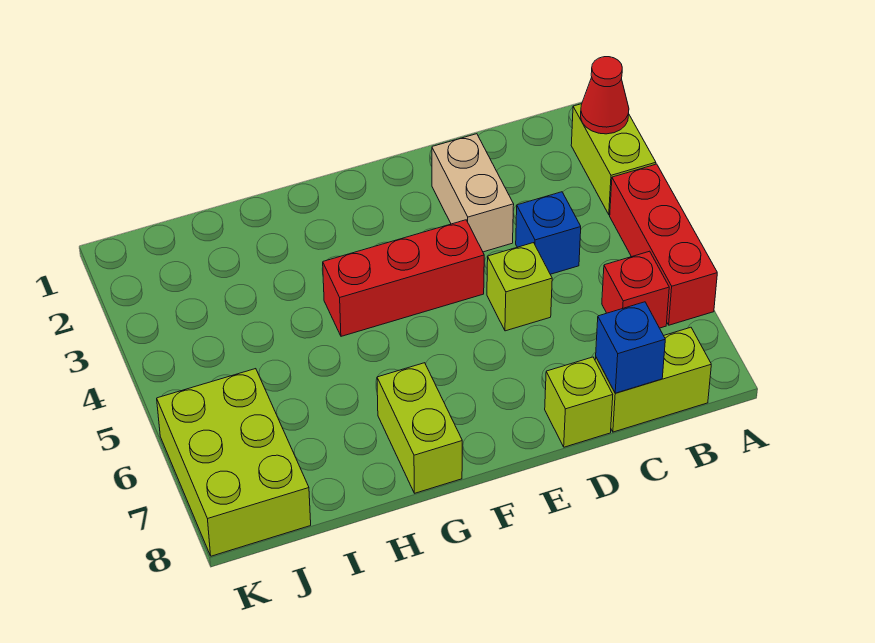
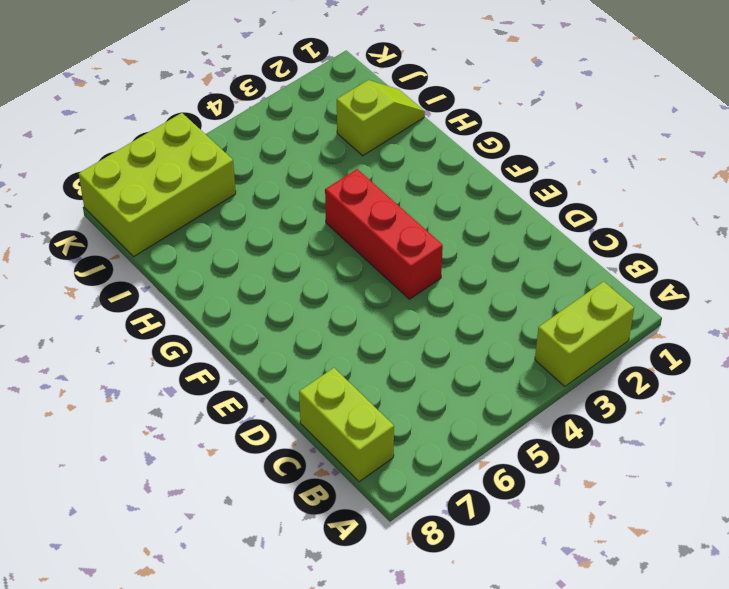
lime slope I1:I2 level 1 top 2 -> none
none -> red brick A4:A6 level 1
none -> red brick B6 level 1
none -> blue brick C4 level 1

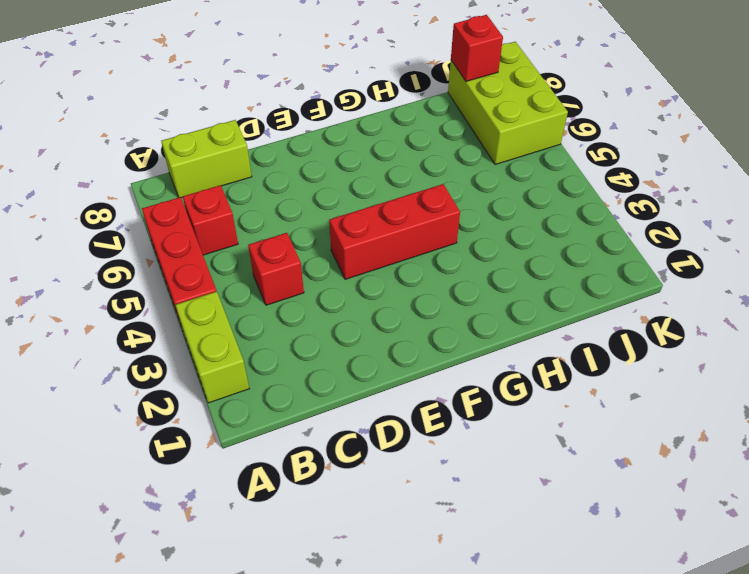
red brick C4 level 1 -> blue brick C4 level 1
red brick J8 level 2 -> none
none -> tan brick D2:D3 level 1
none -> lime brick D5 level 1
none -> lime brick D8 level 1

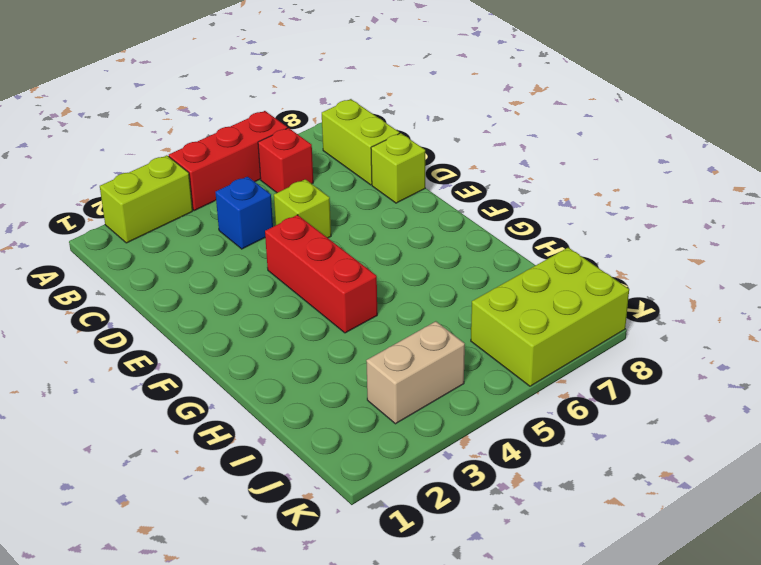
tan brick J3:J4 level 1 -> tan brick D2:D3 level 1
none -> lime brick G7:G8 level 1
none -> red cone A2 level 2
none -> blue brick C8 level 2

